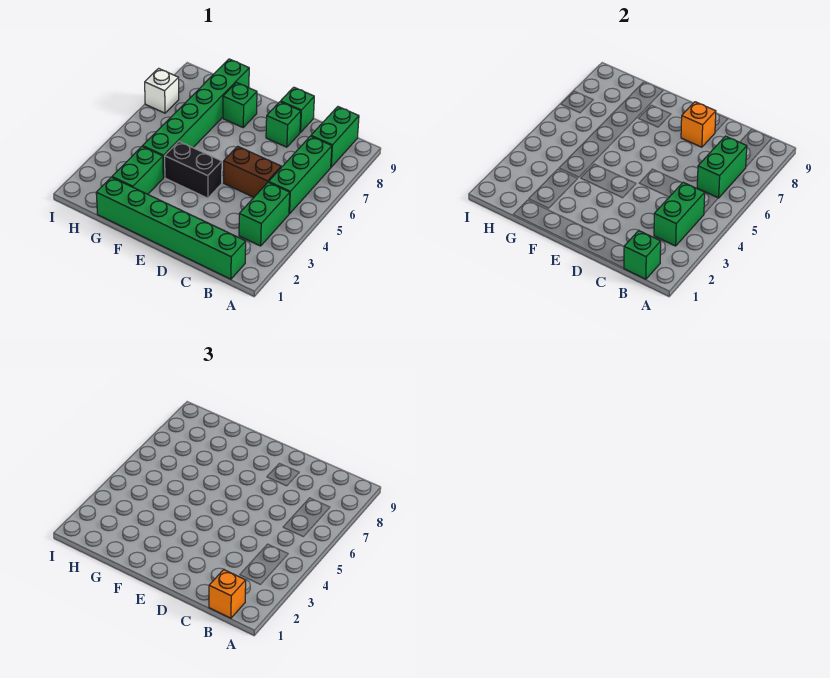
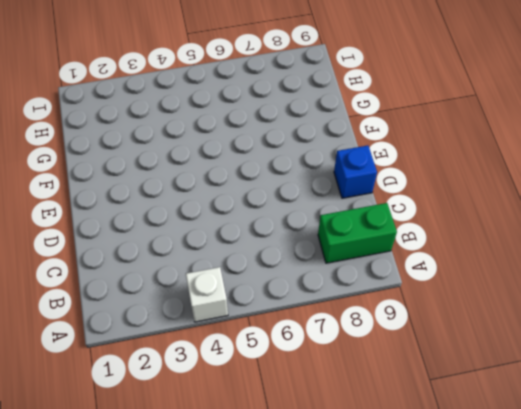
white brick A4 level 1 -> white brick I7 level 1
blue brick D9 level 1 -> green brick D9 level 1
none -> green brick B1:G1 level 1
none -> green brick B3:B4 level 1
none -> green brick B5:B7 level 1

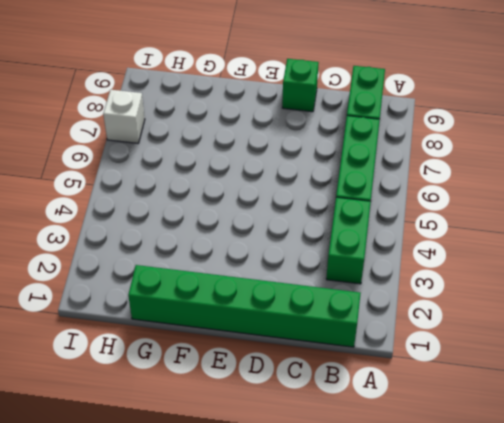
none -> brown brick C5:D5 level 1
none -> green brick D8 level 1
none -> black brick E4:F4 level 1

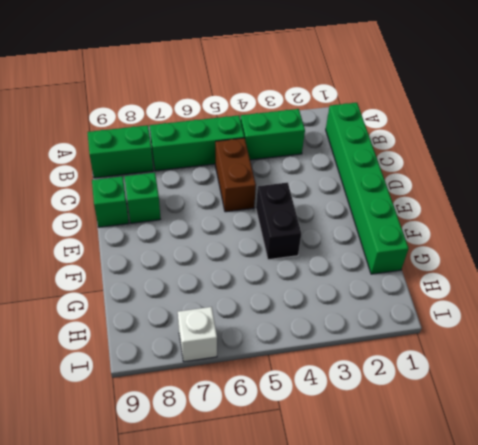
none -> green brick F8 level 1
none -> green brick G2:G3 level 1
none -> green brick G4:G9 level 1

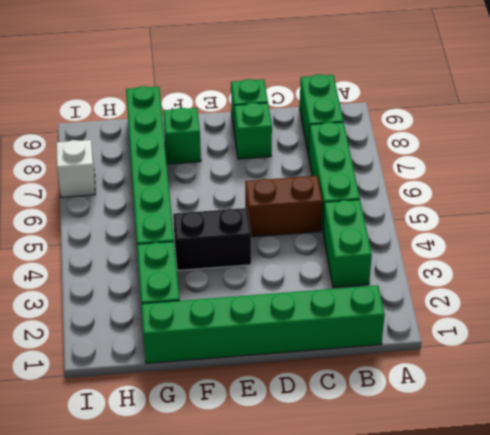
none -> green brick B1 level 2
none -> green brick B3:B4 level 2
none -> green brick B6:B7 level 2

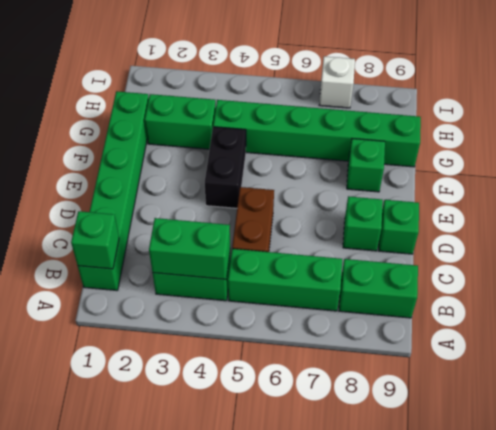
none -> green brick B6:B7 level 2
none -> orange brick D8 level 2
none -> orange brick B1 level 3

